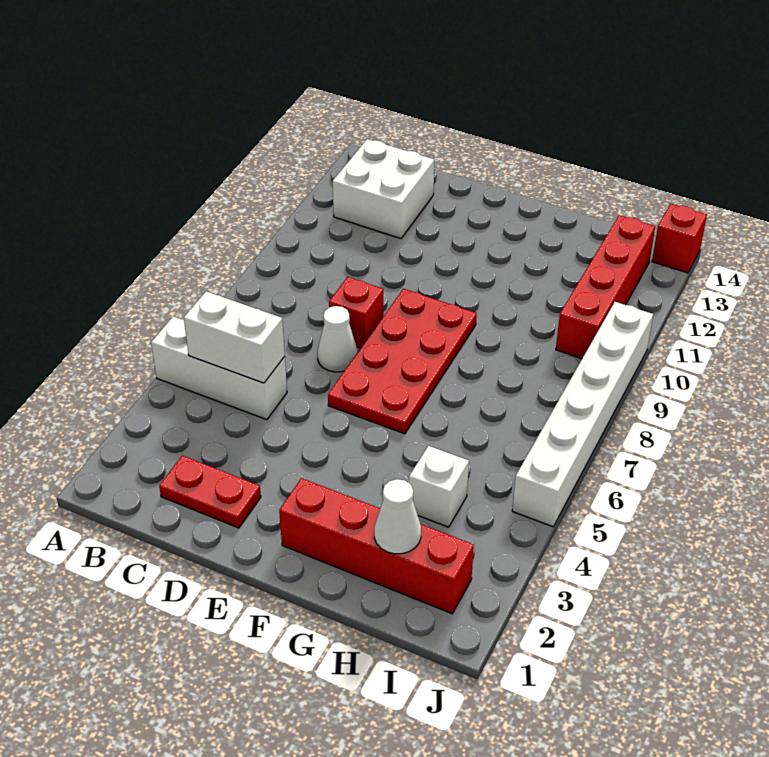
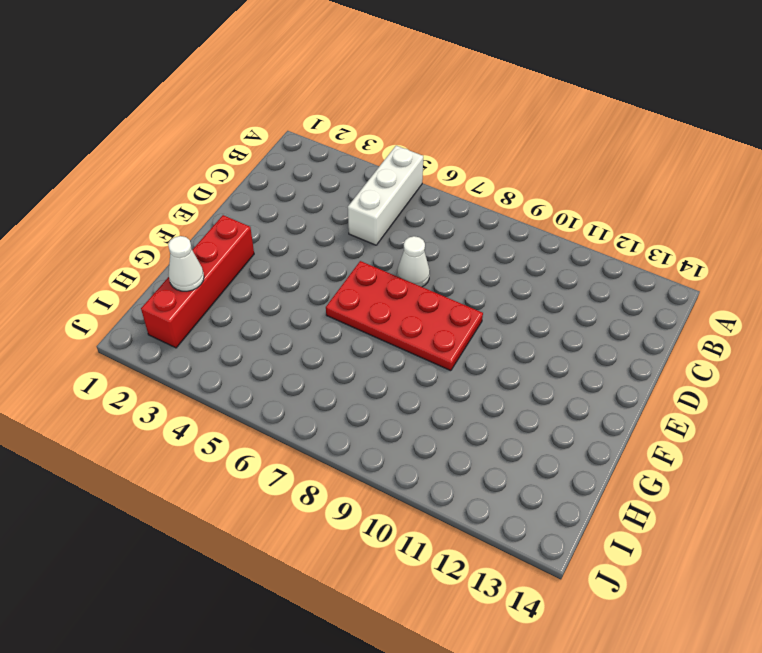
none -> white brick B12:C13 level 1
none -> red plate C2:D2 level 1
none -> red brick D8 level 1

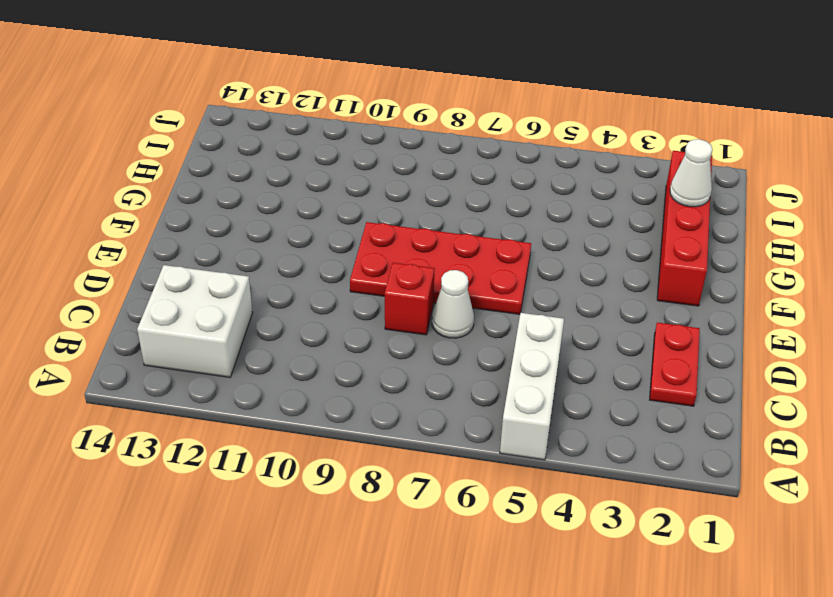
none -> white brick H4 level 1
none -> red brick I10:I13 level 1
none -> white brick J5:J10 level 1

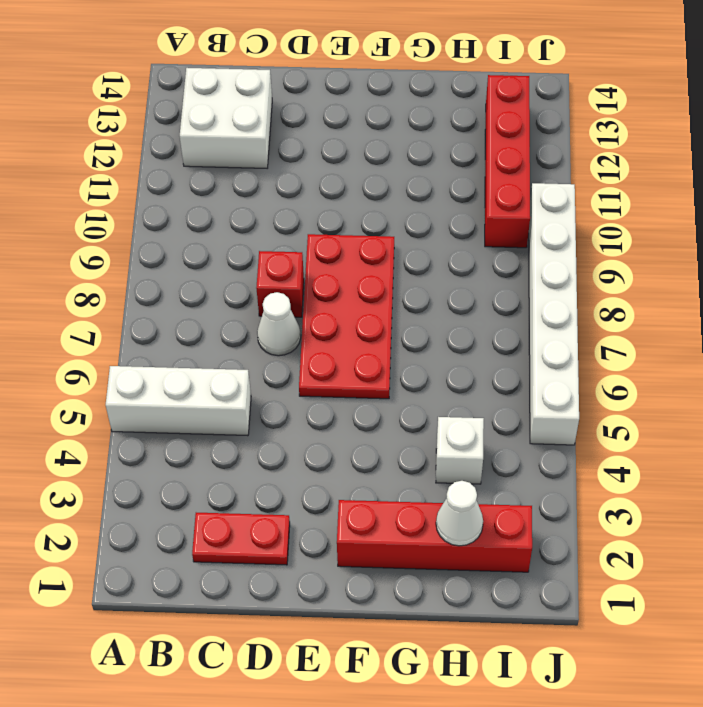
none -> red brick J14 level 1
none -> white brick B5:C5 level 2

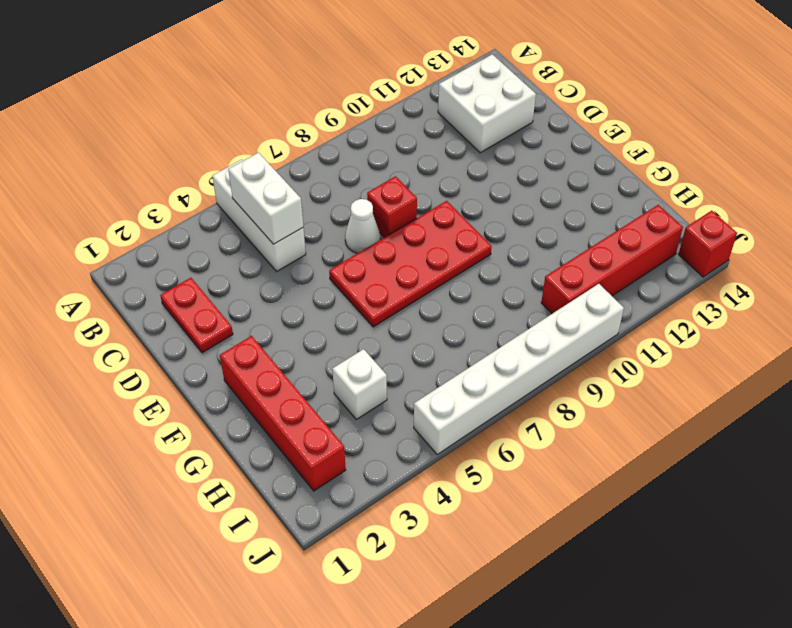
none -> white cone H2 level 2

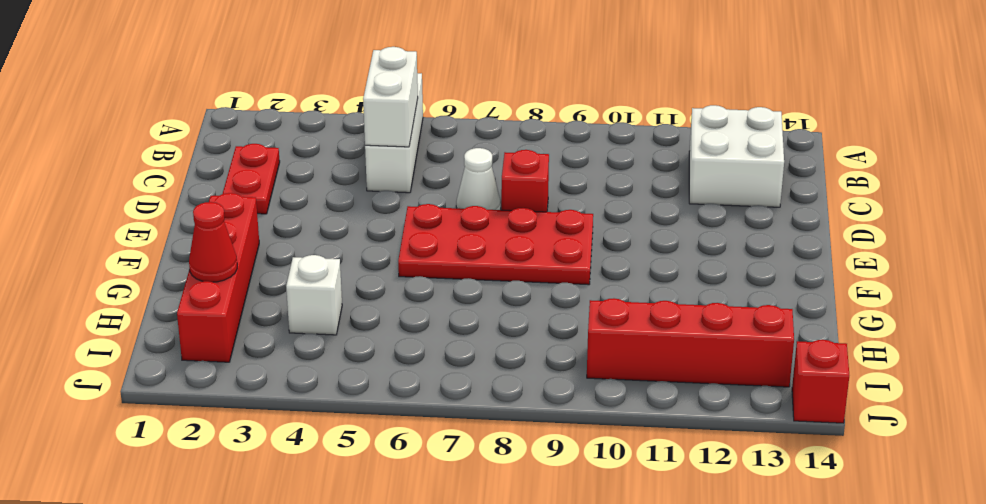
red cone H2 level 2 -> white cone H2 level 2
none -> white brick J5:J10 level 1

